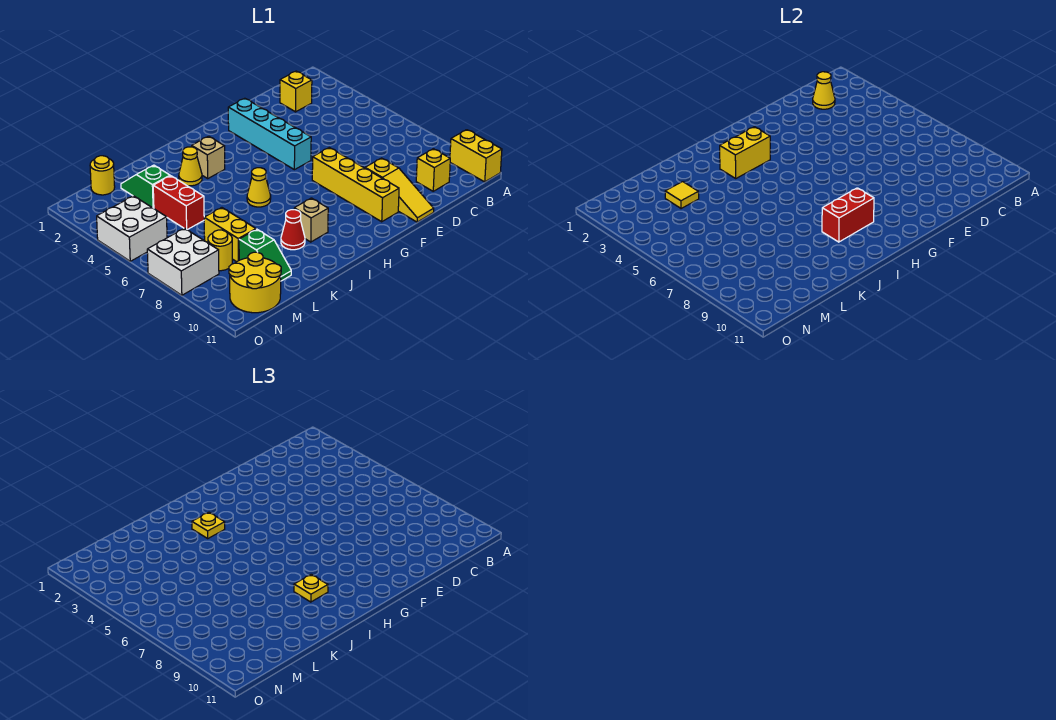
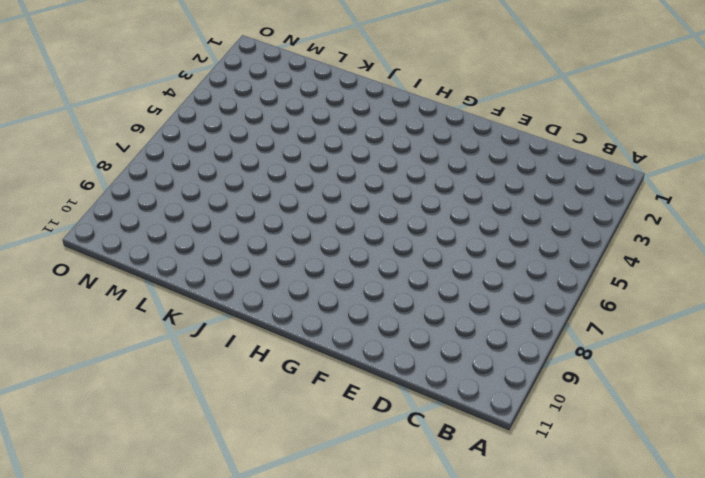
none -> yellow brick A10:A11 level 1
none -> yellow brick C2 level 1
none -> yellow brick C10 level 1

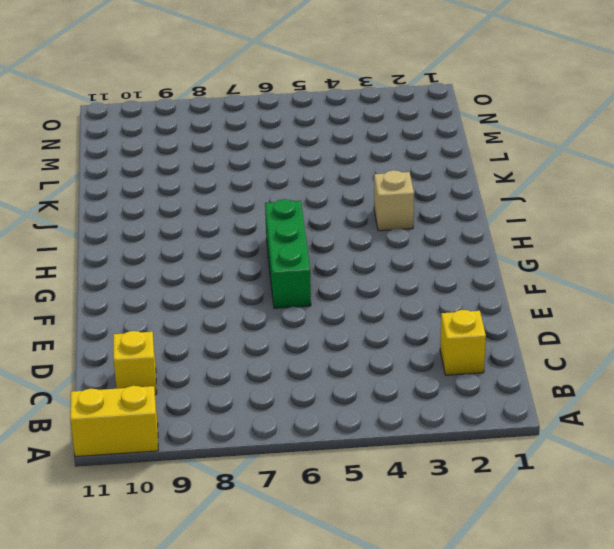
green brick F6:H6 level 1 -> none
none -> yellow slope E9:E11 level 1 top 9
none -> cyan brick F2:F5 level 1
none -> yellow brick F7:F10 level 1

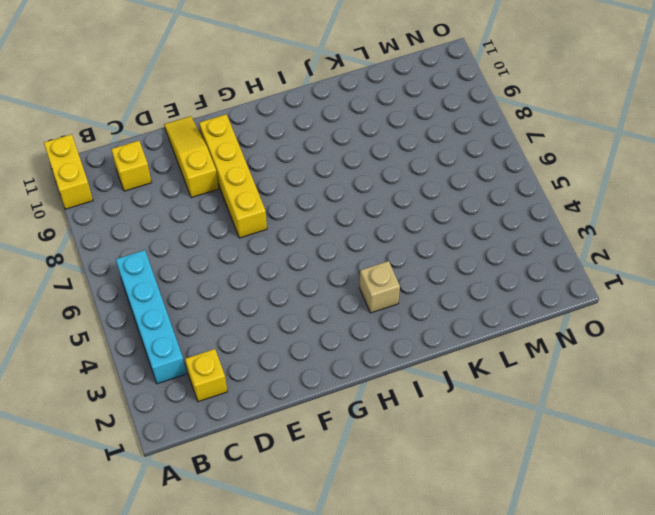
cyan brick B3:B6 level 1 -> cyan brick F2:F5 level 1
none -> yellow cone I6 level 1
none -> tan brick I9 level 1
none -> yellow cone J3 level 1

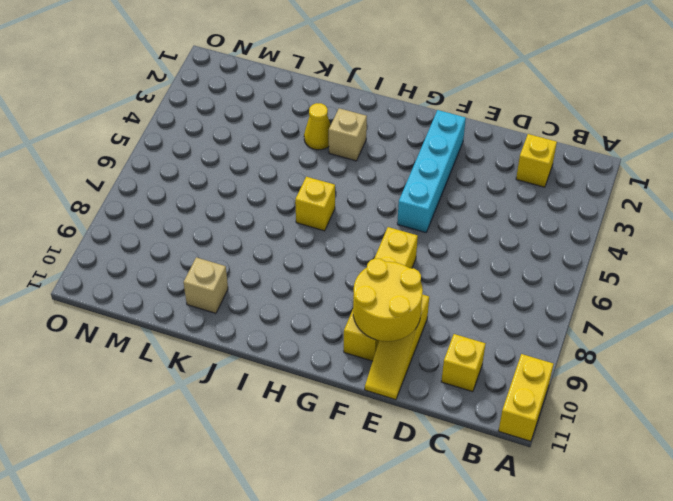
yellow round brick E9:F10 level 2 -> yellow round brick M10:N11 level 1
yellow brick I6 level 1 -> yellow cone I6 level 1
tan brick K10 level 1 -> tan brick I9 level 1
none -> red cone J9 level 1
none -> green slope L2:L3 level 1 top 3
none -> red brick L4:L5 level 1

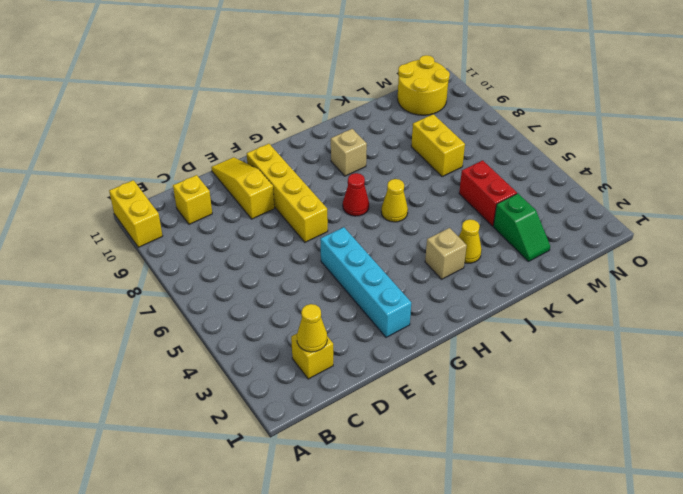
red cone H7 level 1 -> red cone J9 level 1
none -> green slope L9:L10 level 1 top 9
none -> yellow round brick M1 level 1
none -> yellow round brick M8 level 1

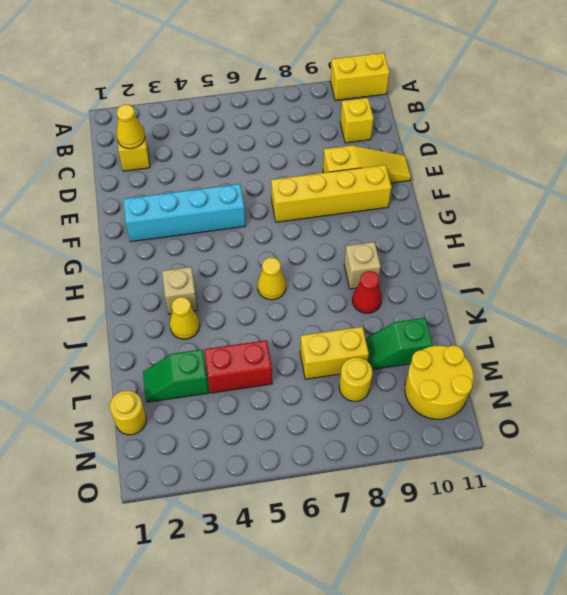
green slope L9:L10 level 1 top 10 -> green slope L9:L10 level 1 top 9
none -> white brick N4:O5 level 1
none -> white brick N7:O8 level 1
none -> yellow brick H3:I3 level 2

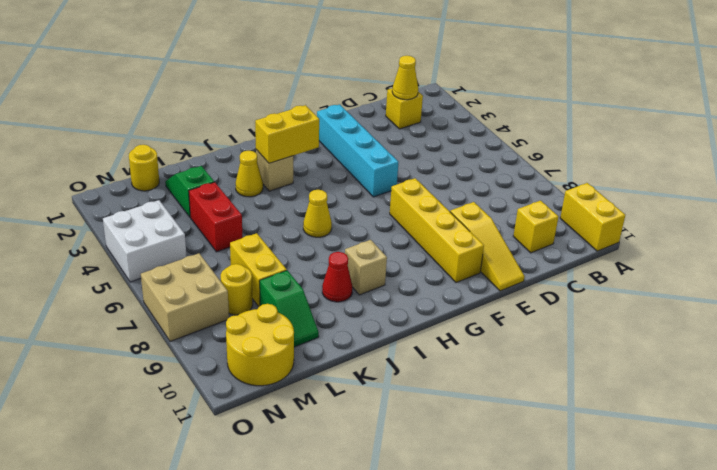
tan brick N7:O8 level 1 -> white brick N7:O8 level 1
none -> red brick H9:I9 level 2
none -> yellow tile L3 level 2
none -> yellow plate I3 level 3

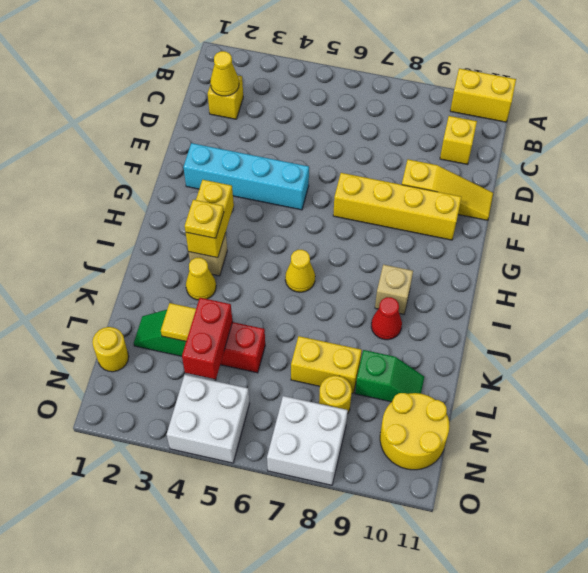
red brick L4:M4 level 2 -> red brick H9:I9 level 2
none -> yellow plate I9 level 3

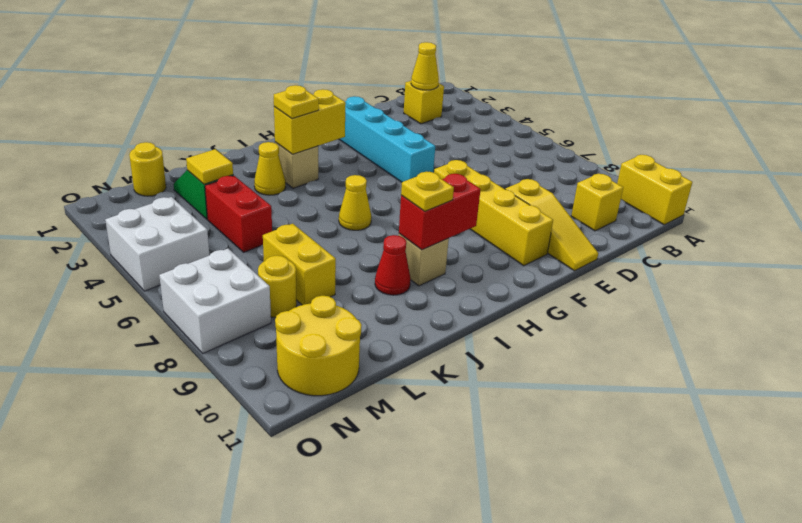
none -> green slope L9:L10 level 1 top 9

